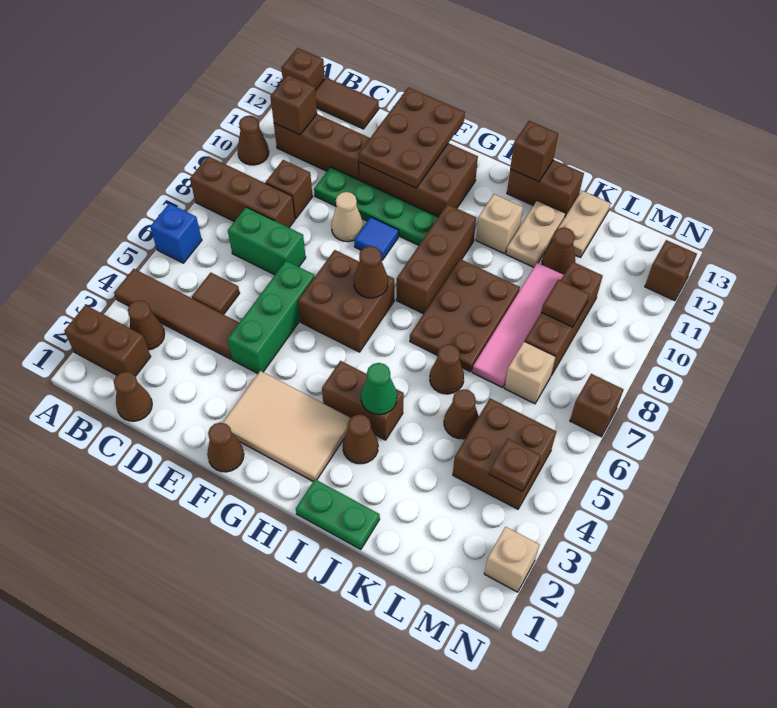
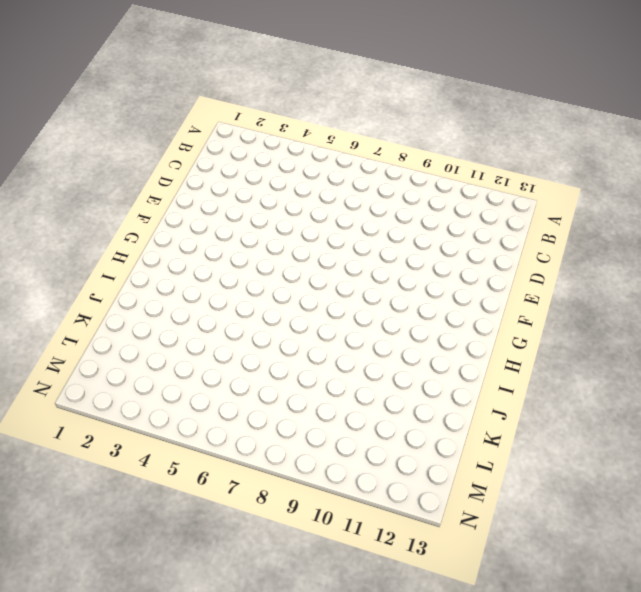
none -> brown brick A2:B2 level 1
none -> brown tile A4:D4 level 1
none -> blue brick A6 level 1
none -> brown brick A8:C8 level 1

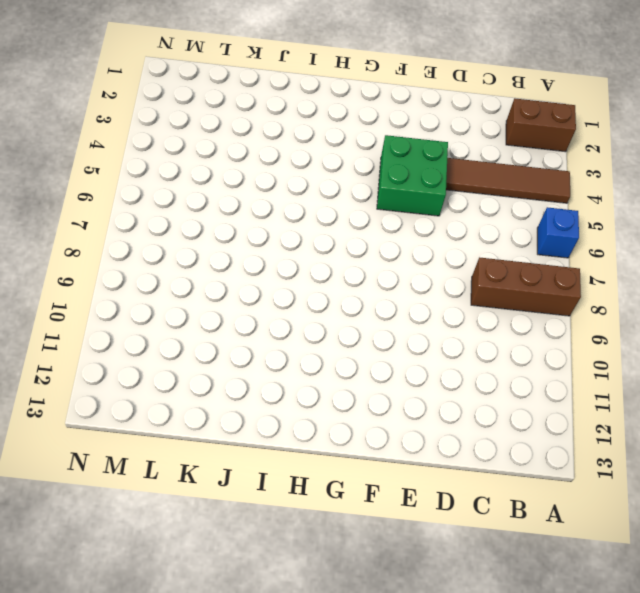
green brick E4:F5 level 1 -> green brick E4:E6 level 1
none -> brown cone A10 level 1
none -> brown brick A13 level 1
none -> brown cone B3 level 1
none -> brown brick B11:D11 level 1

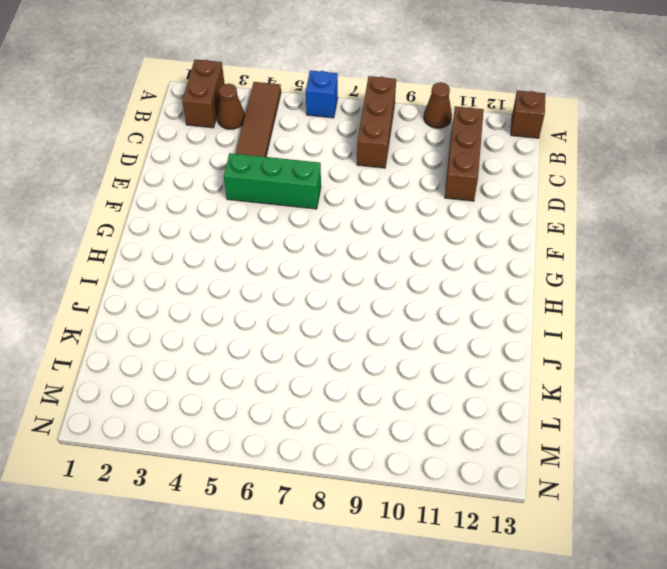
none -> brown tile B13:C13 level 1
none -> brown cone C1 level 1
none -> brown tile C5 level 1
none -> green brick C7:D7 level 1

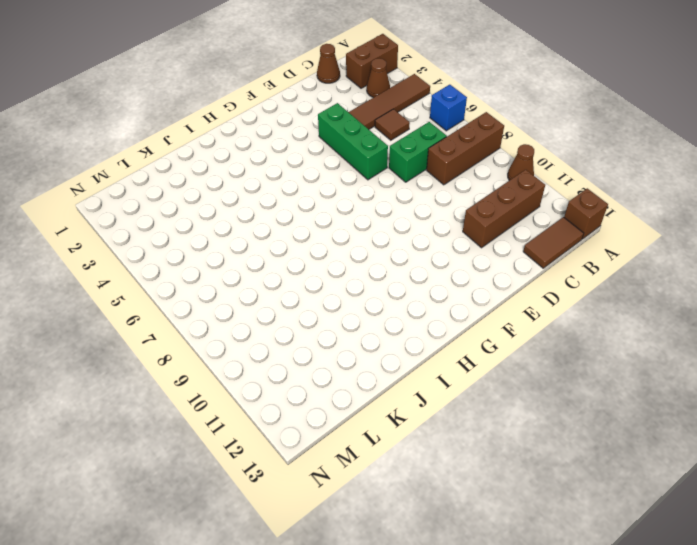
none -> brown brick C9 level 1
none -> green plate D10:G10 level 1
none -> tan cone E9 level 1
none -> brown brick E11:G12 level 1

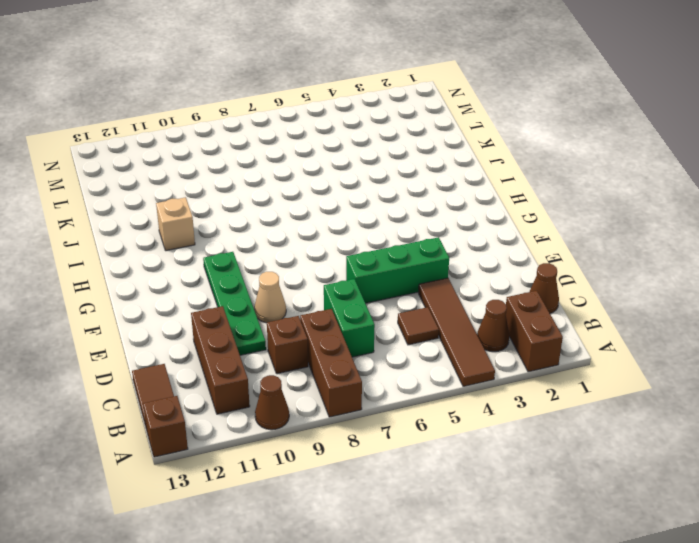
none -> blue brick A6 level 1
none -> brown brick E11:G12 level 1
none -> brown cone F1 level 1
none -> tan tile F2:H3 level 1

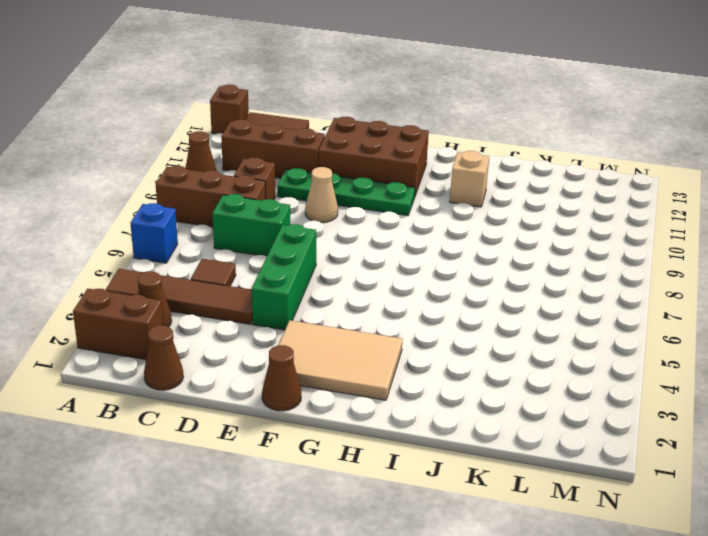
none -> brown brick F6:G7 level 1
none -> blue tile F9 level 1
none -> brown brick H4:I4 level 1
none -> brown brick H8:H10 level 1

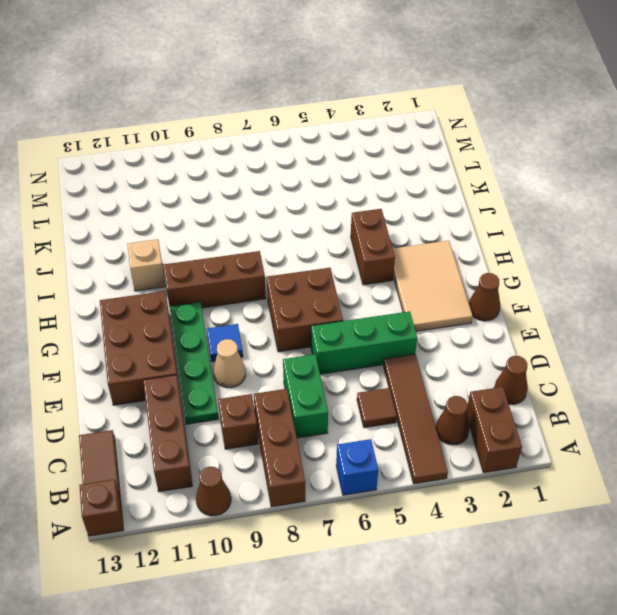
none -> green plate I1:J1 level 1
none -> brown cone I3 level 1
none -> brown plate I7:J9 level 1
none -> brown brick I13:J13 level 1

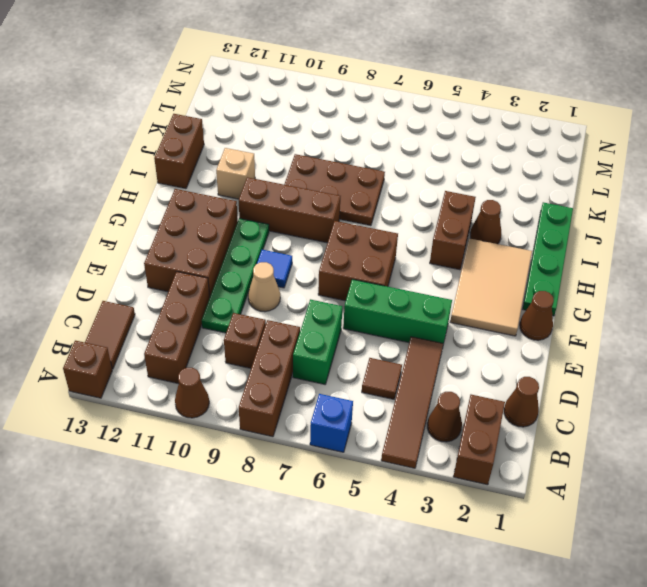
green plate G1:J1 level 1 -> green plate I1:J1 level 1
none -> brown cone J6 level 1
none -> tan plate J11:J12 level 1
none -> brown cone K5 level 1
none -> pink tile K7:K10 level 1

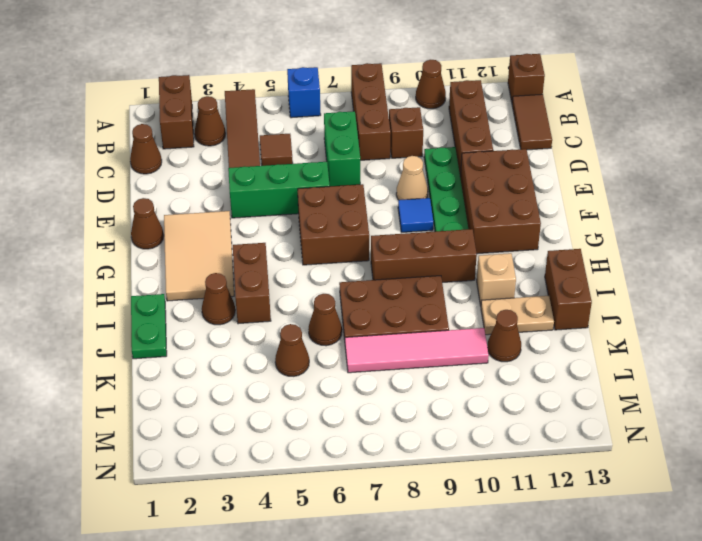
none -> tan plate K12:K13 level 1
none -> brown brick L4:M5 level 1
none -> tan brick L7 level 1
none -> brown brick L8:L10 level 1

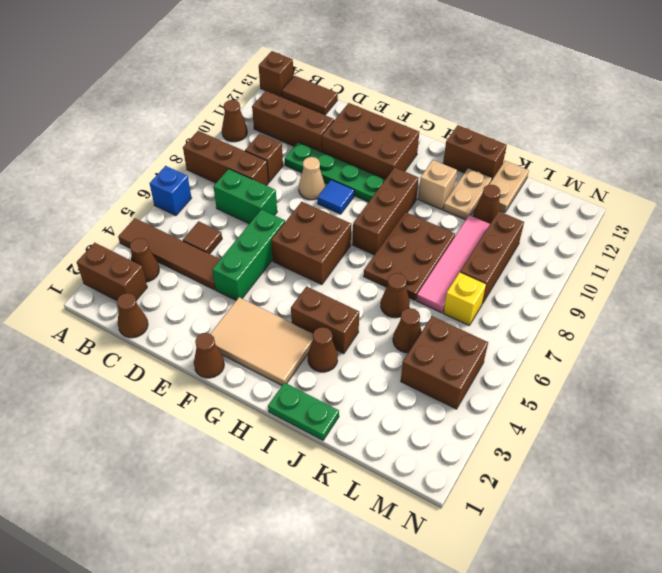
yellow brick L7 level 1 -> tan brick L7 level 1
none -> tan brick N2 level 1
none -> brown brick N7 level 1
none -> brown brick N12 level 1
none -> brown brick B11 level 2

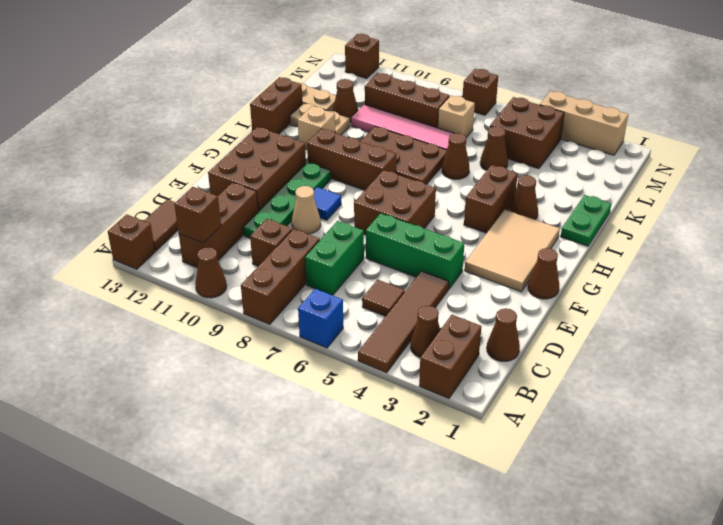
tan brick N2:N4 level 1 -> tan brick N2 level 1
none -> brown plate E11:F13 level 2
none -> brown cone G7 level 2
none -> green cone I4 level 2
none -> brown brick I13 level 2

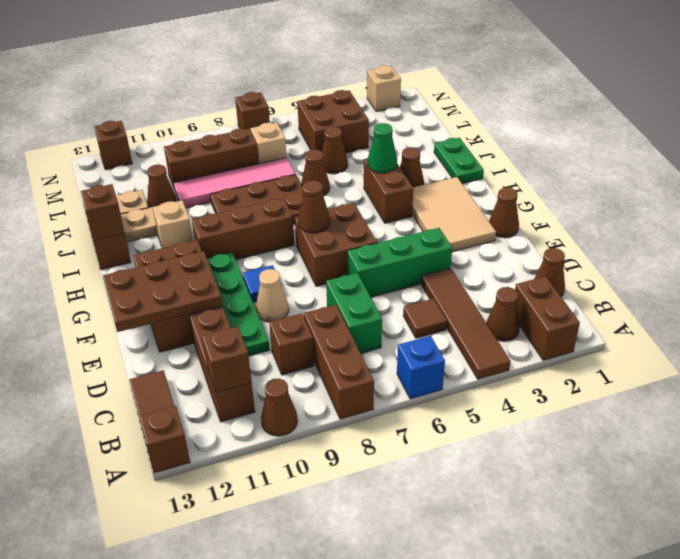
none -> brown tile L9 level 2
none -> brown plate M4 level 2

